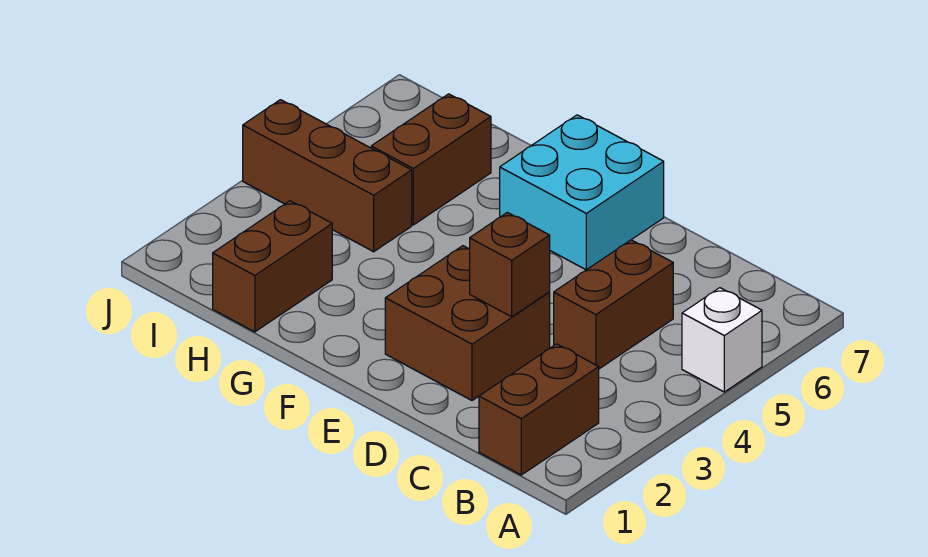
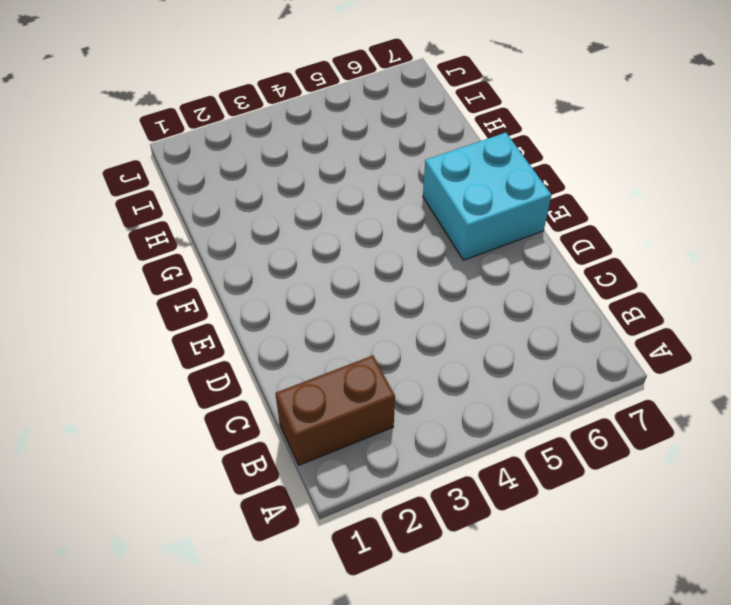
none -> white brick A5 level 1
none -> brown brick C4:C5 level 1

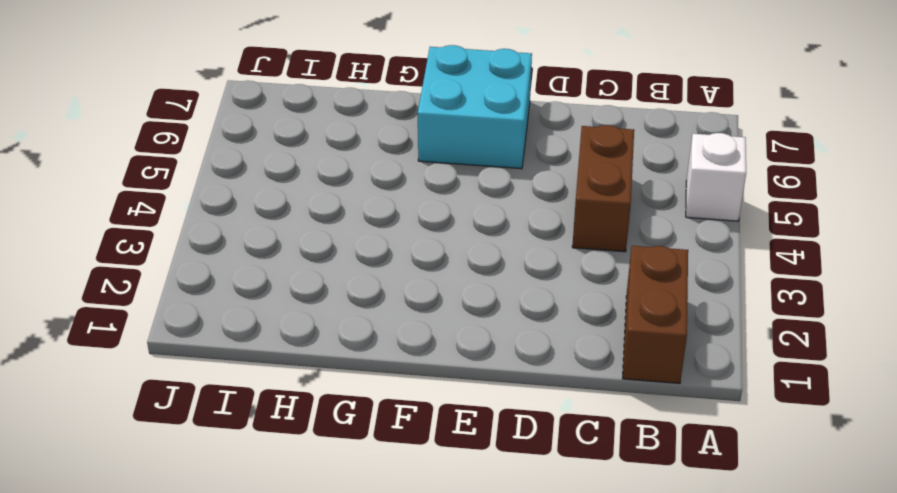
none -> brown brick D2:E3 level 1
none -> brown brick H1:H2 level 1

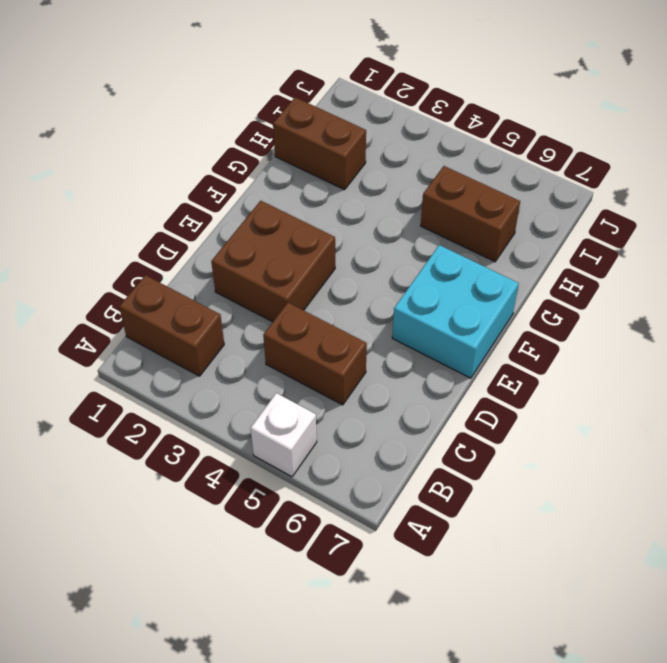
none -> brown brick H4:J4 level 1
none -> brown brick D3 level 2

